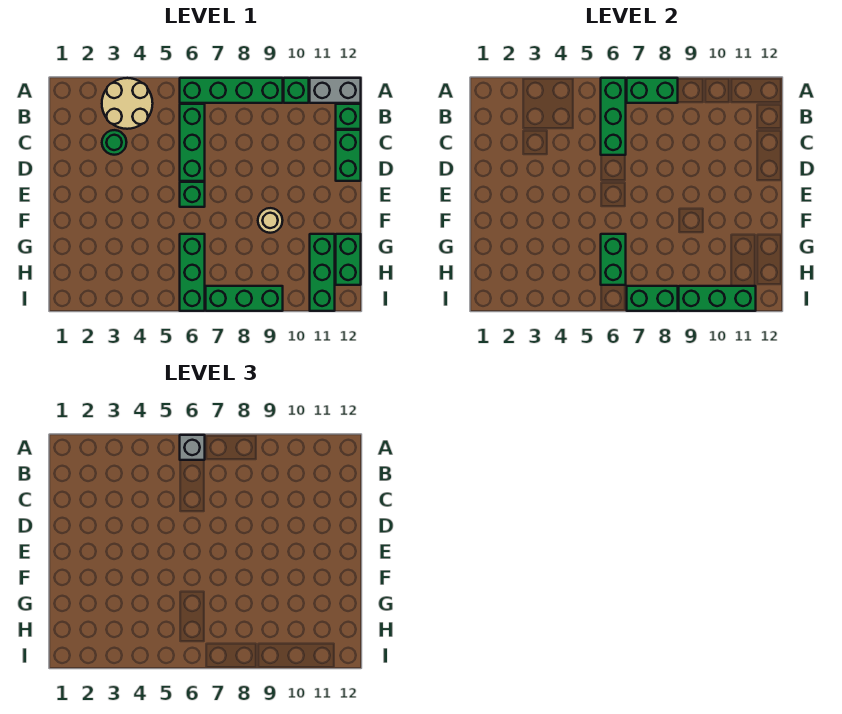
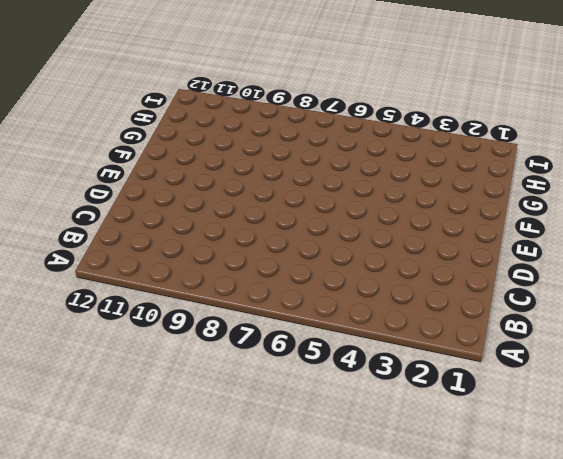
none -> tan round brick A3:B4 level 1
none -> green brick A6:A9 level 1
none -> green brick A10 level 1

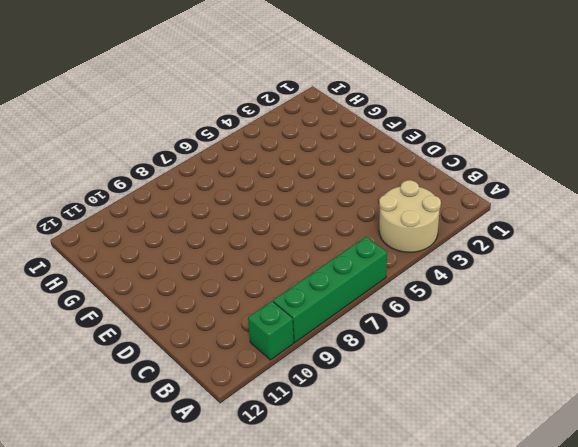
none -> grey brick A11:A12 level 1
none -> green brick B6:D6 level 1
none -> green brick B12 level 1

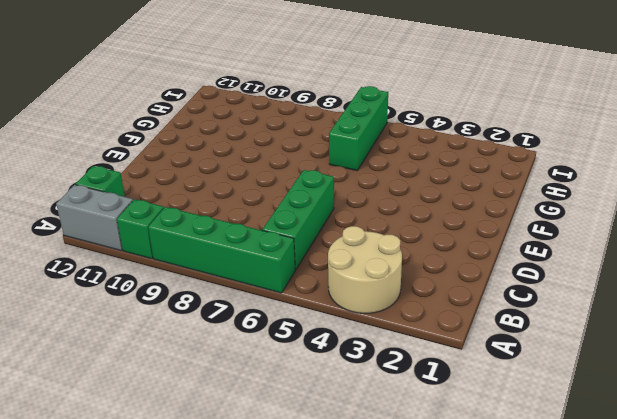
none -> green round brick C3 level 1
none -> green brick C12:D12 level 1
none -> green brick E6 level 1

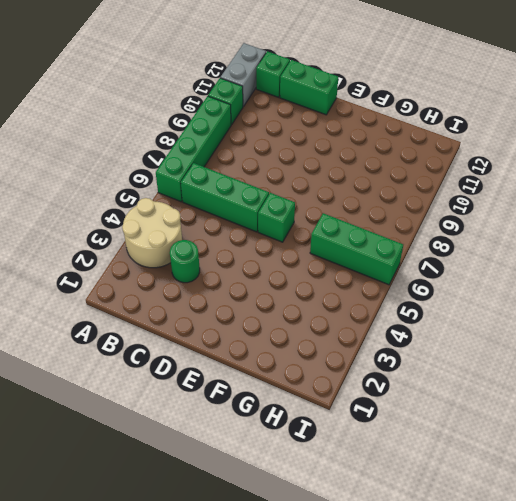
none -> tan round brick F9 level 1
none -> green brick G11:I11 level 1
none -> green brick G12:H12 level 1

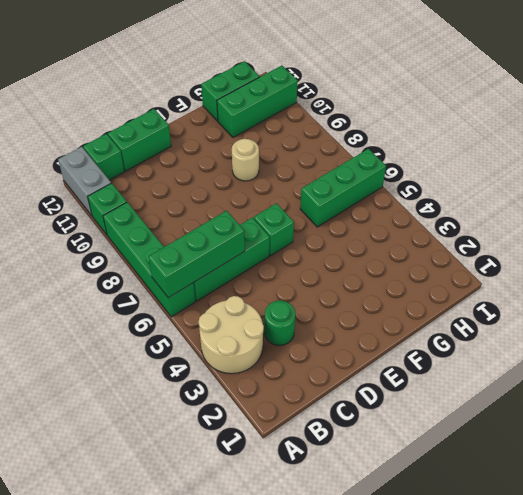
none -> green brick I7:I9 level 1
none -> green brick A7:A8 level 2
none -> green brick G6:H6 level 2

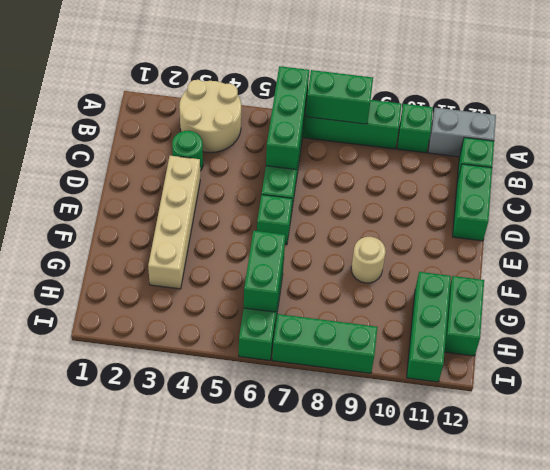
tan brick D3:G3 level 1 -> none
none -> green brick I7:I8 level 2
none -> green brick I9:I11 level 2
none -> grey brick A6 level 3

